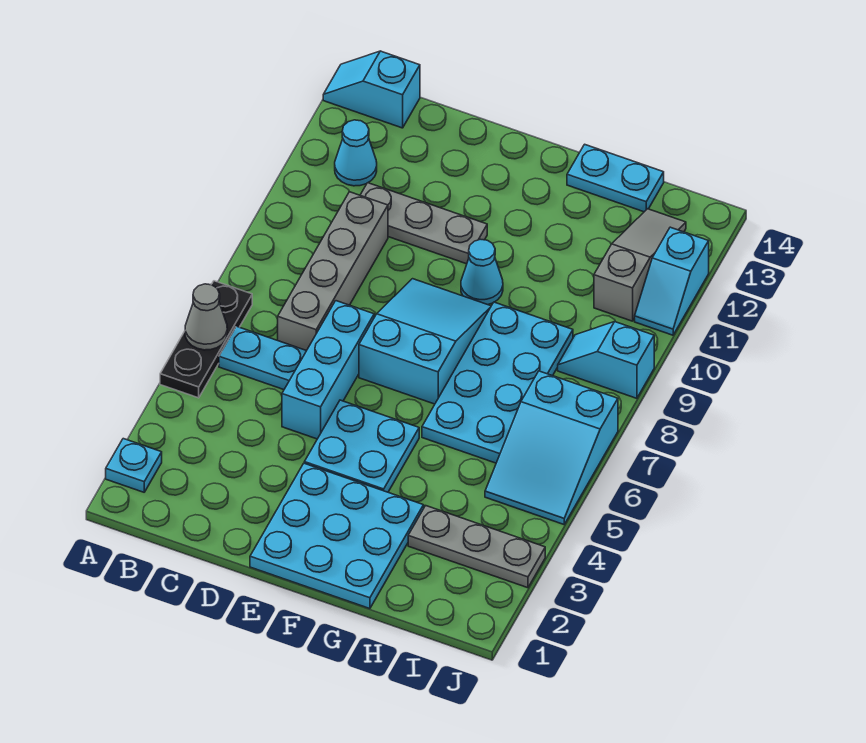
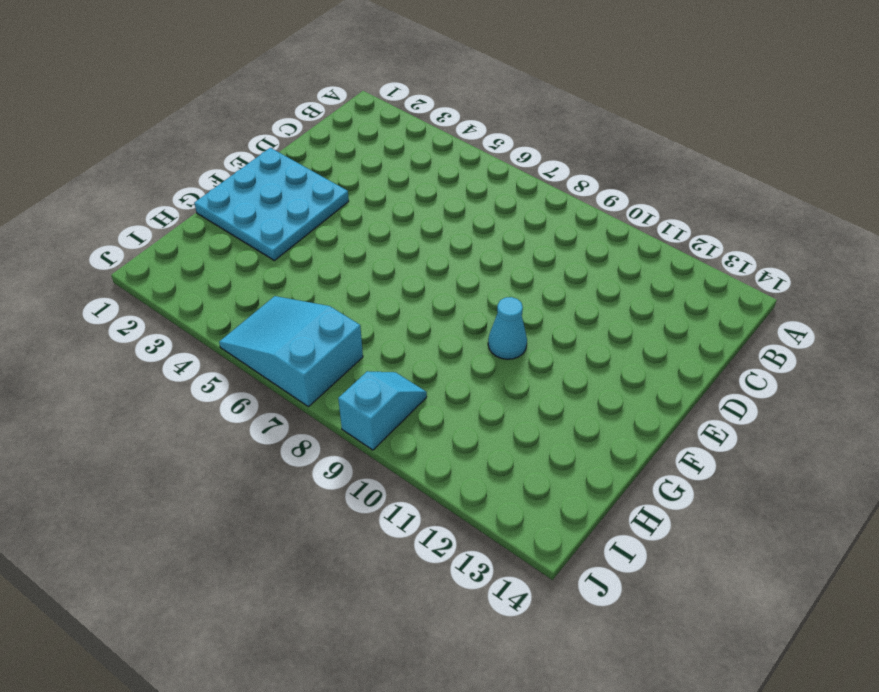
none -> cyan plate A2 level 1
none -> black plate A5:A7 level 1
none -> cyan slope A14:B14 level 1 top B

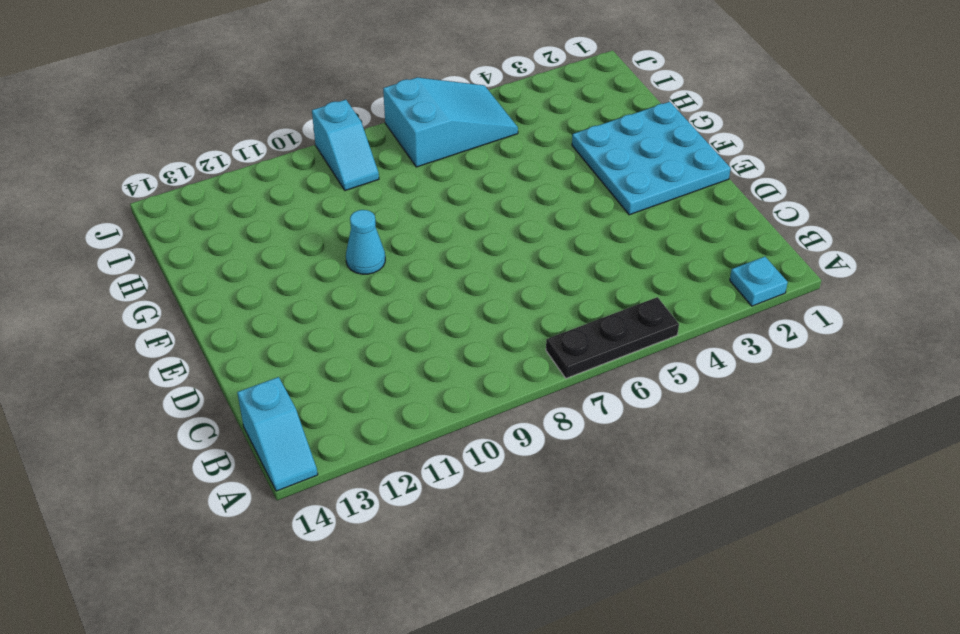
none -> cyan plate B6:C6 level 1
none -> cyan cone B12 level 1
none -> grey brick C7:C10 level 1

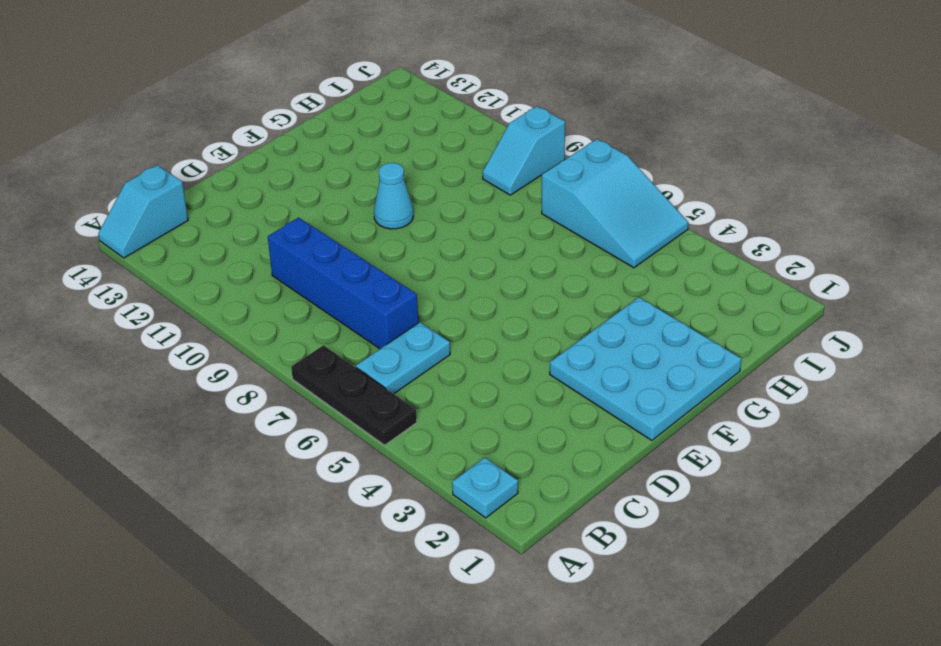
blue brick C7:C10 level 1 -> grey brick C7:C10 level 1
none -> cyan cone B12 level 1
none -> grey plate C11:E11 level 1
none -> cyan brick D5:D7 level 1

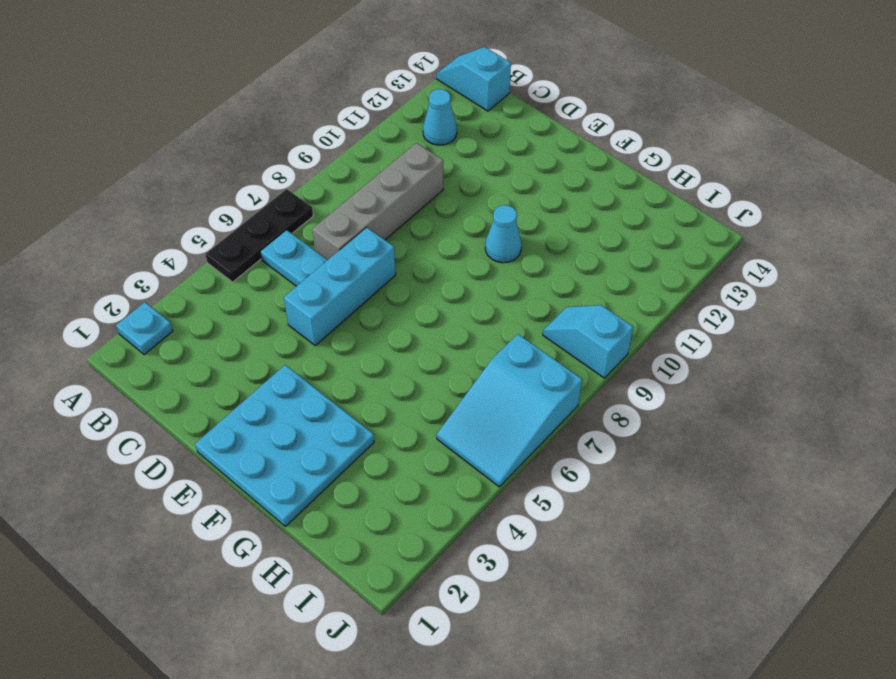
none -> grey plate C11:E11 level 1
none -> cyan plate E4:F5 level 1
none -> cyan slope E7:F9 level 1 top 7

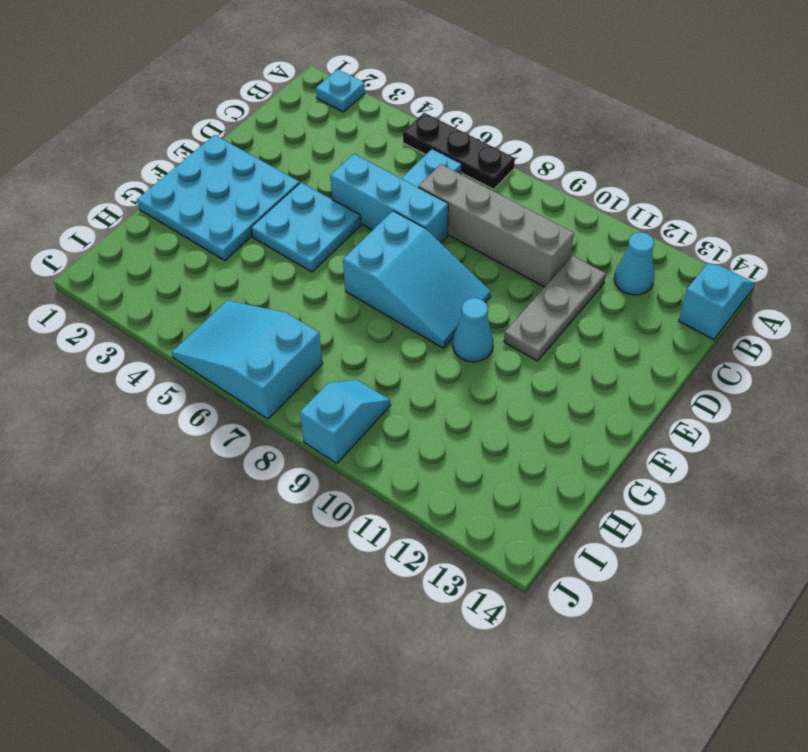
none -> cyan plate G6:H9 level 1
none -> cyan plate G14:H14 level 1
none -> grey plate H3:J3 level 1

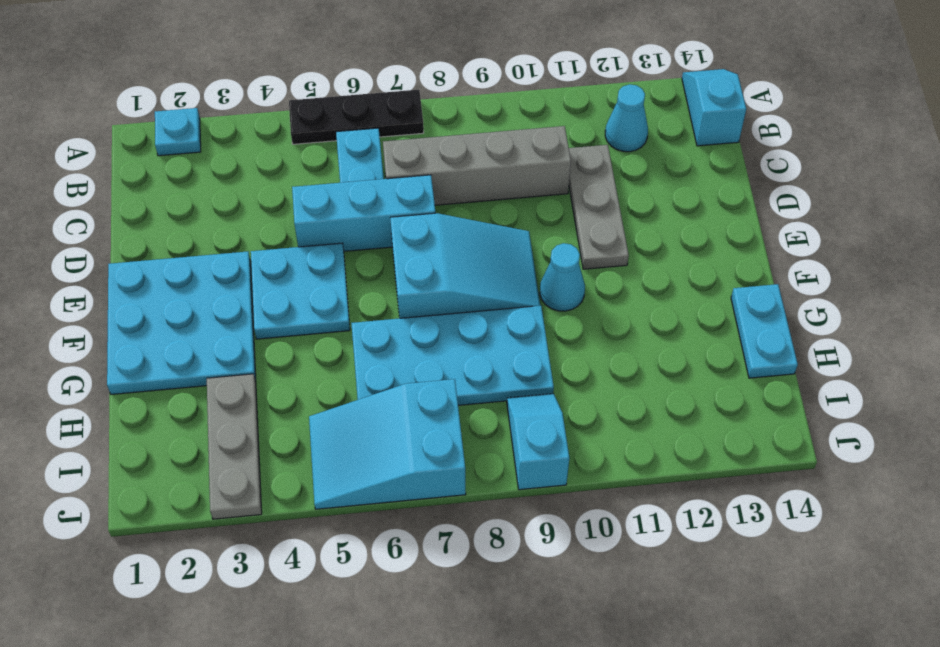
none -> grey slope I11:I13 level 1 top 11
none -> cyan slope J11:J12 level 1 top 12
none -> grey cone A6 level 2

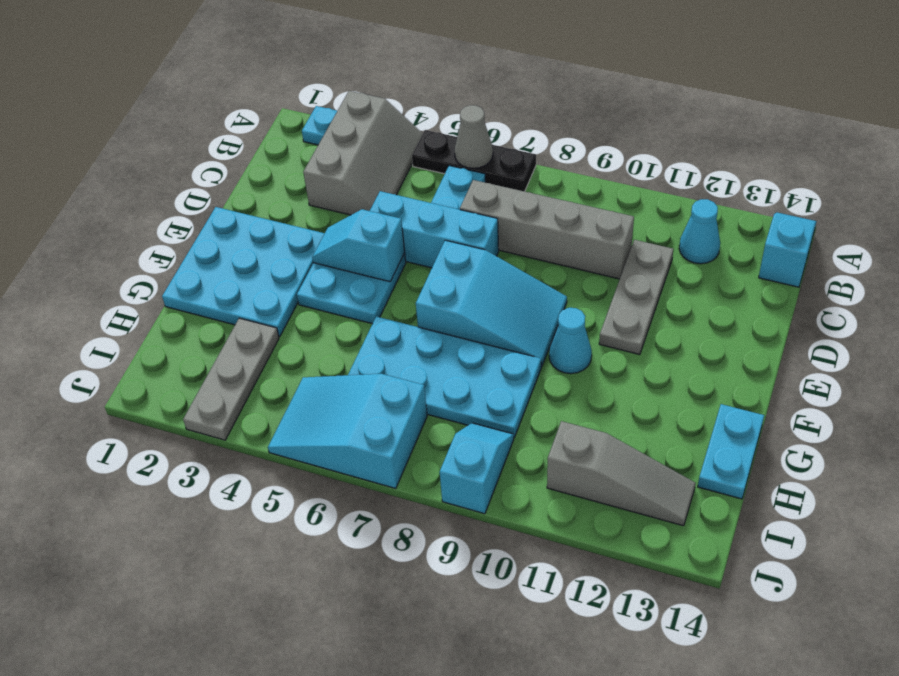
grey slope A3:C4 level 1 top 3 -> none
cyan slope E4:E5 level 2 top 5 -> cyan slope J11:J12 level 1 top 12

